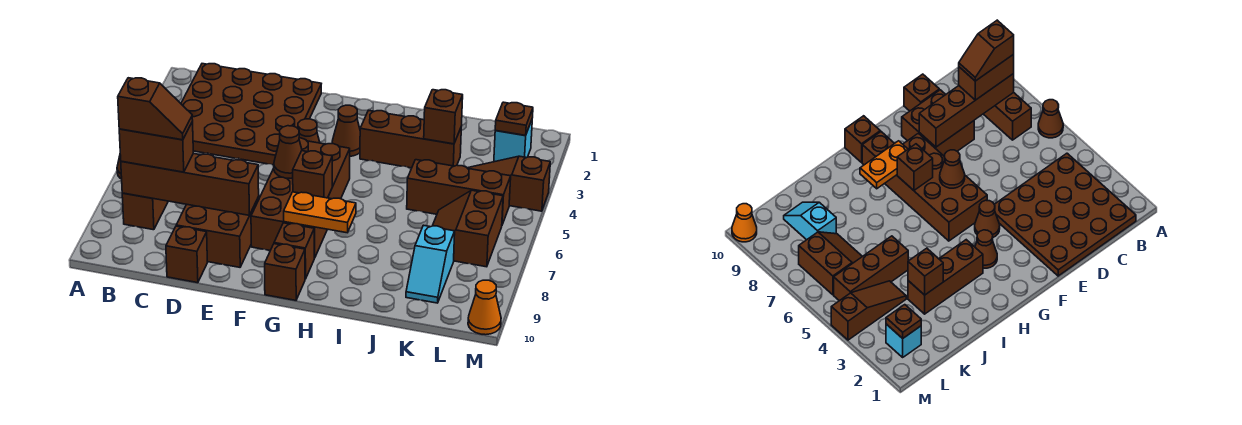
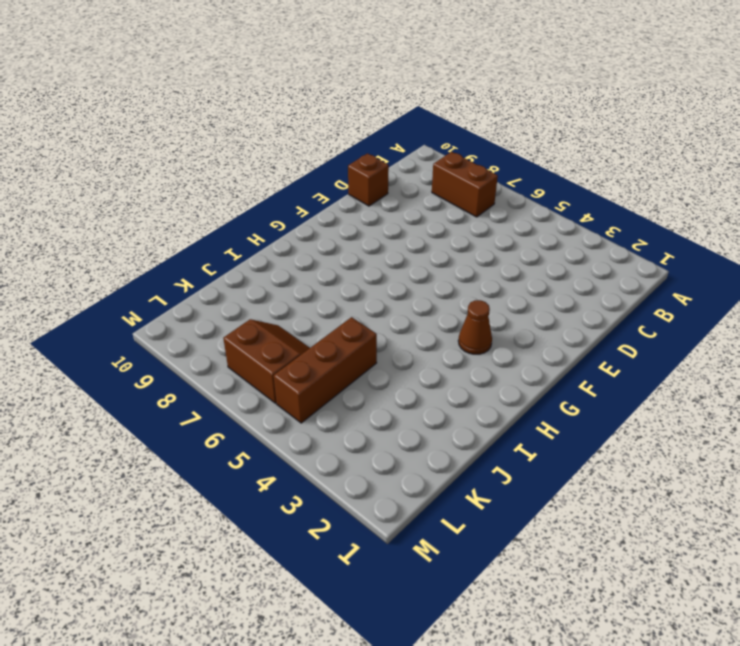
none -> brown cone A6 level 1
none -> brown plate B1:E4 level 1
none -> brown brick D8:E9 level 1

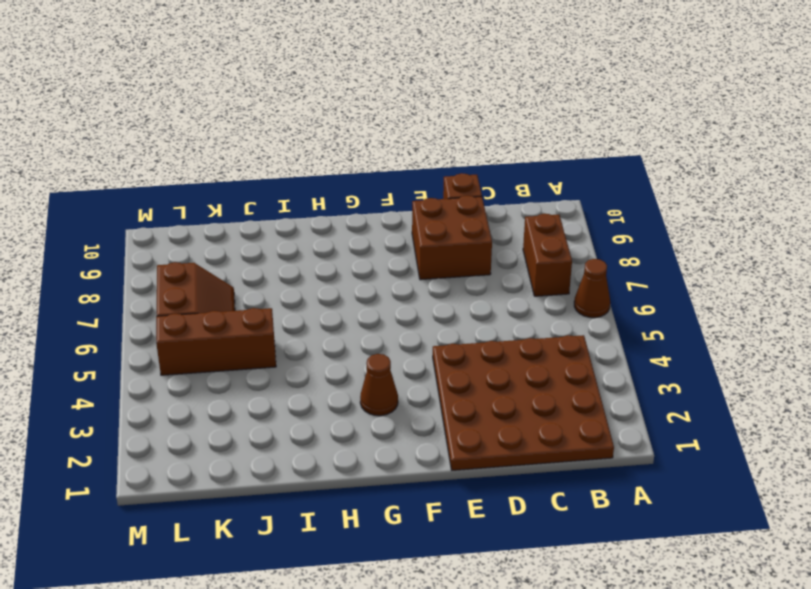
none -> brown cone F4 level 1
none -> brown brick F5:G8 level 1
none -> brown brick G9 level 1

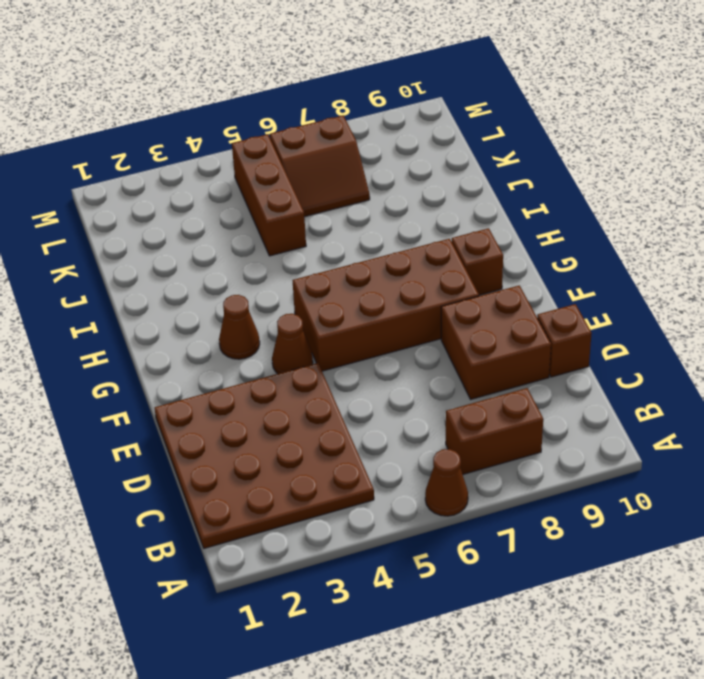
none -> brown brick G10 level 1
none -> brown brick H3:J3 level 1
none -> brown slope K4:M4 level 1 top M

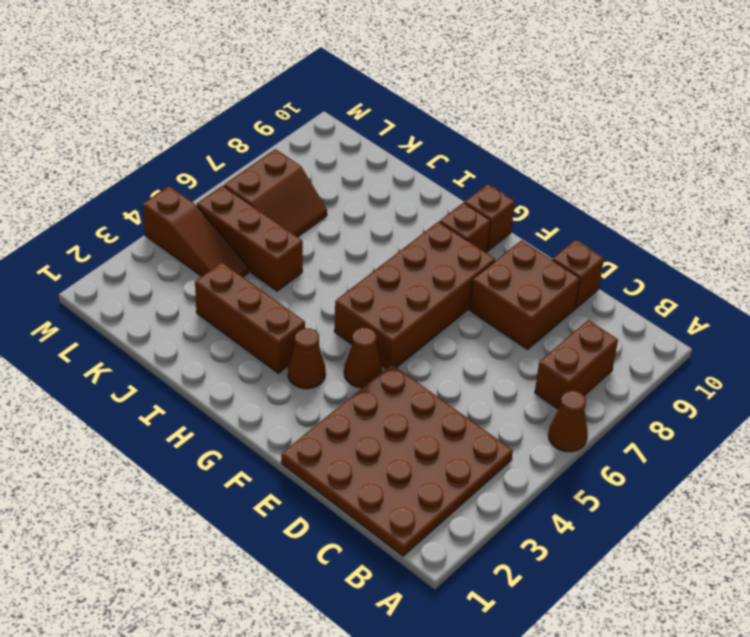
none -> cyan slope K8:K9 level 1 top 8
none -> cyan brick L2 level 1
none -> orange cone M10 level 1

